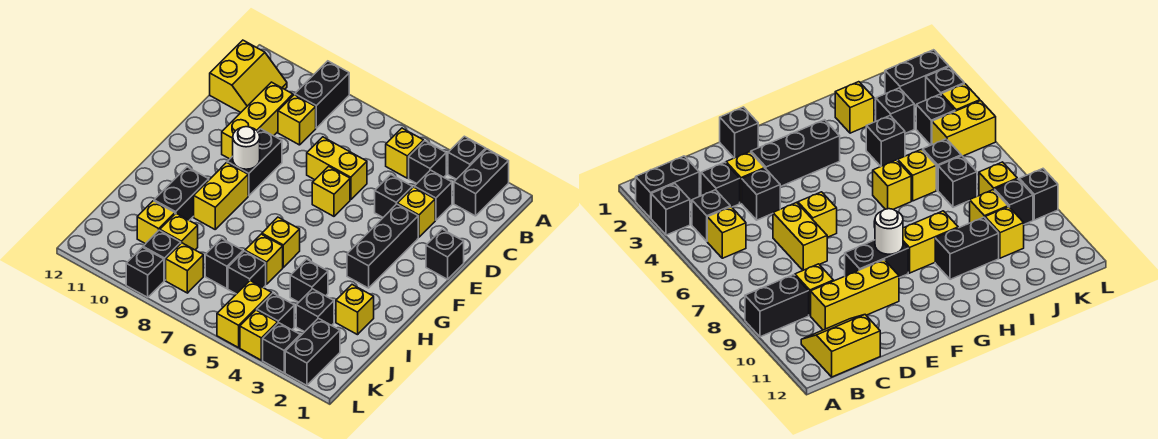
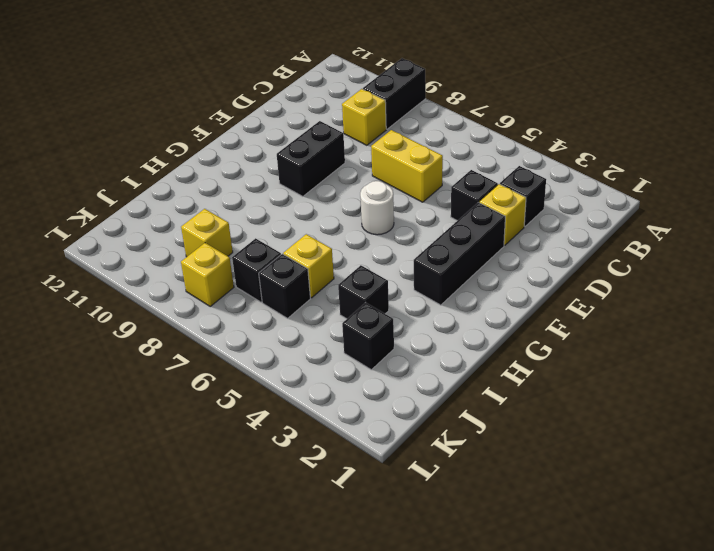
white round brick F6 level 1 -> white round brick F9 level 2
none -> black brick A2:B2 level 1
none -> black brick A3 level 1
none -> black brick B4 level 1
none -> yellow brick B5 level 1

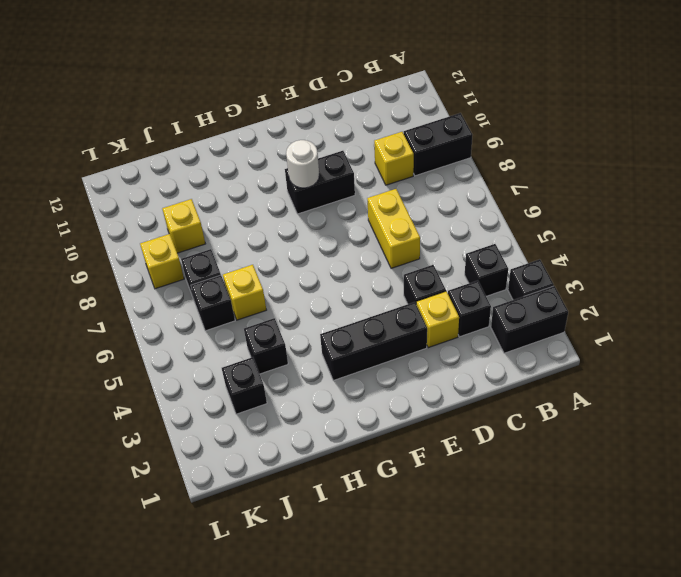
none -> yellow brick B5 level 1
none -> yellow slope B11:C12 level 1 top 12
none -> yellow brick C10:E10 level 1
none -> black brick E1 level 1

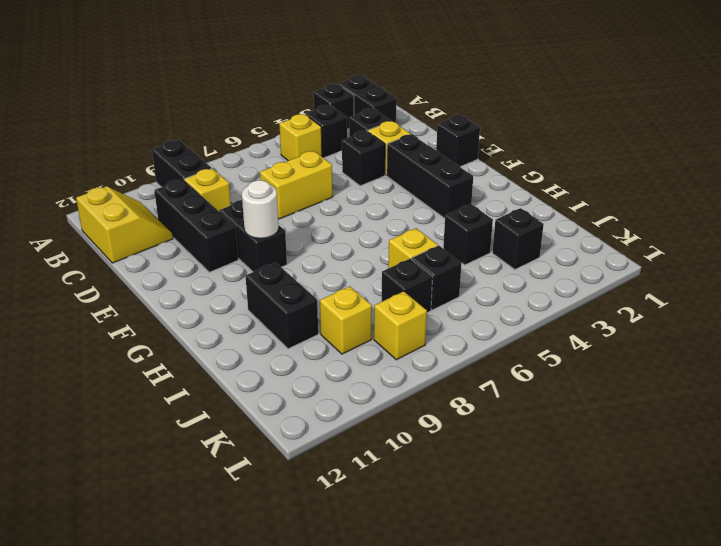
black brick C10:E10 level 1 -> yellow brick C10:E10 level 1
none -> yellow brick E6 level 1
none -> yellow brick G9:H9 level 1
none -> yellow brick H6 level 1
none -> yellow brick I2 level 1

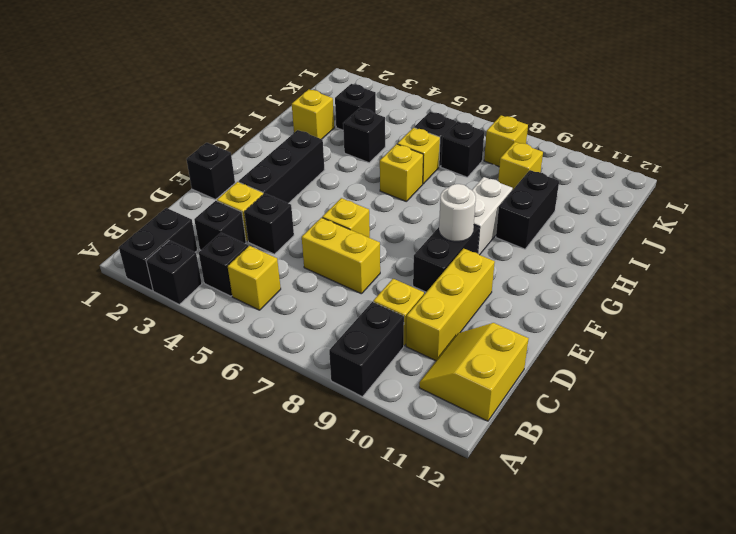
white brick G9:H9 level 1 -> yellow brick G9:H9 level 1
none -> yellow brick J10 level 1
none -> black brick K2:L2 level 1
none -> black brick K4 level 1
none -> yellow brick K5:L5 level 1

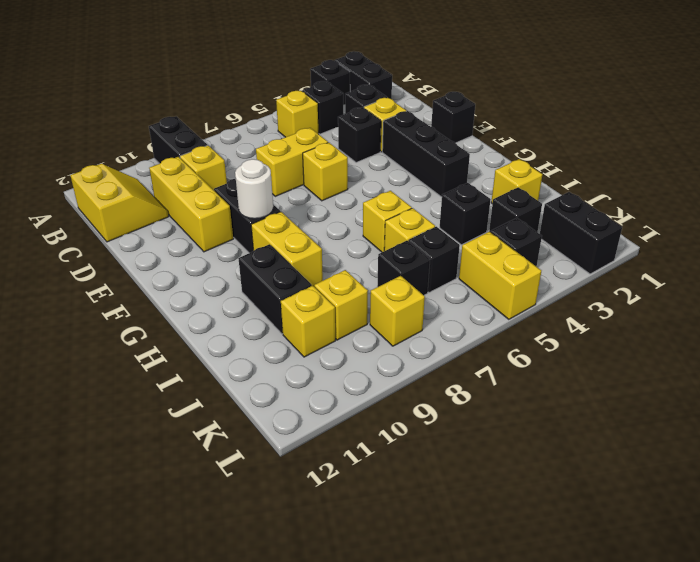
none -> black brick K9 level 1
none -> black brick L3 level 1
none -> yellow brick L4 level 1
none -> black brick L9 level 1

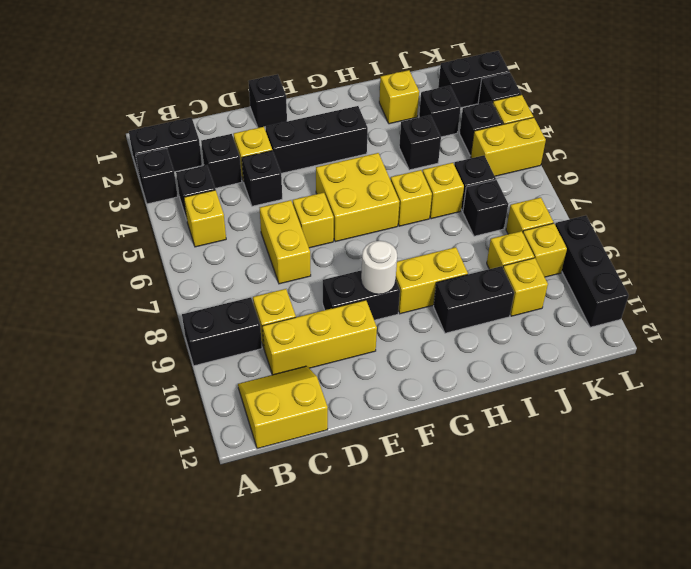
yellow brick F5:G6 level 1 -> none
yellow brick K9 level 1 -> black brick K9 level 1
black brick L9:L11 level 1 -> black brick L9 level 1

